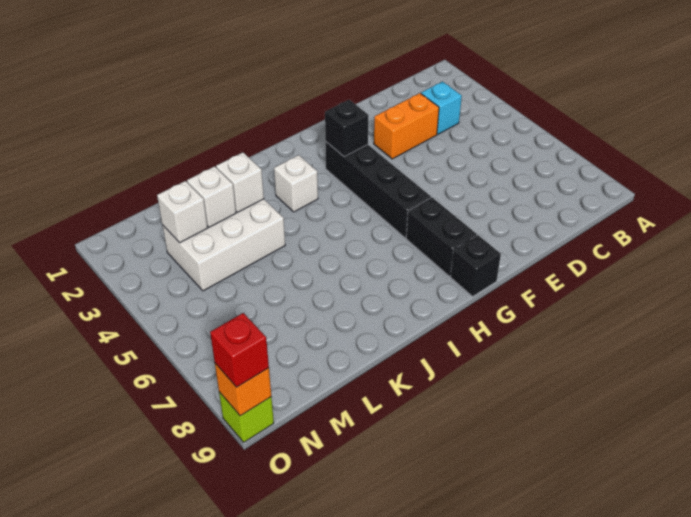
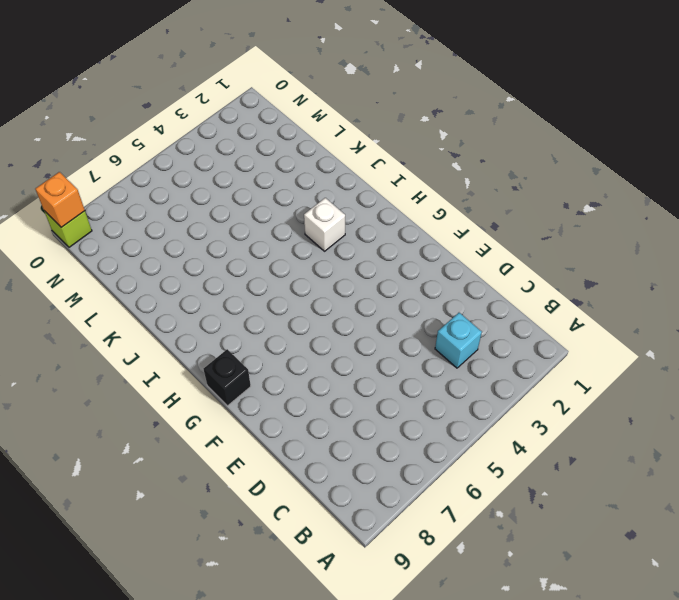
none -> orange brick D3:E3 level 1
none -> black brick G3:G6 level 1
none -> black brick G7:G8 level 1

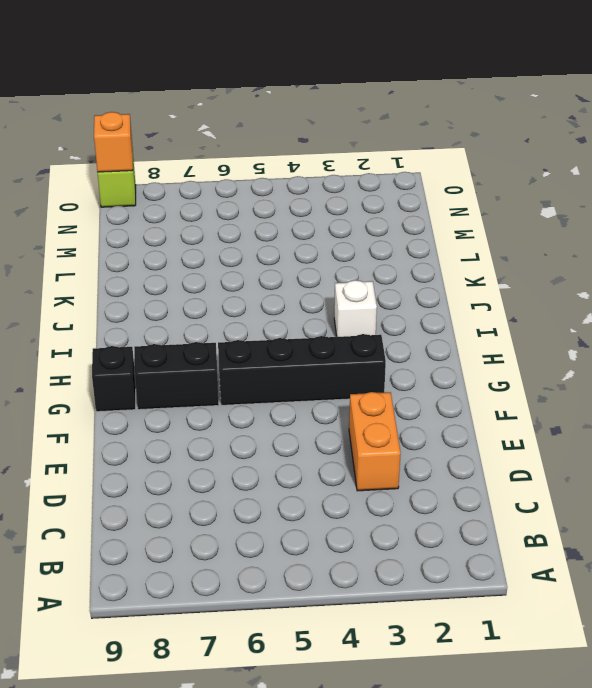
none -> cyan brick C3 level 1
none -> white brick K3:M4 level 1
none -> black brick G3 level 2

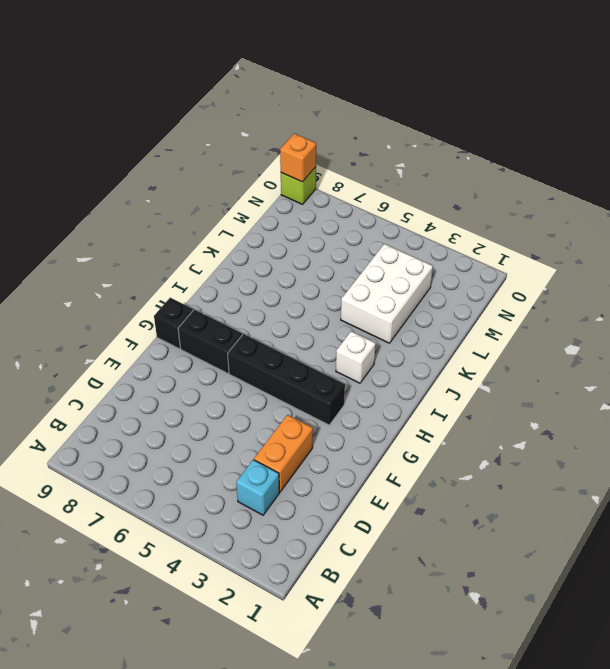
none -> black brick G3 level 2
none -> white brick K3 level 2
none -> white brick L3 level 2

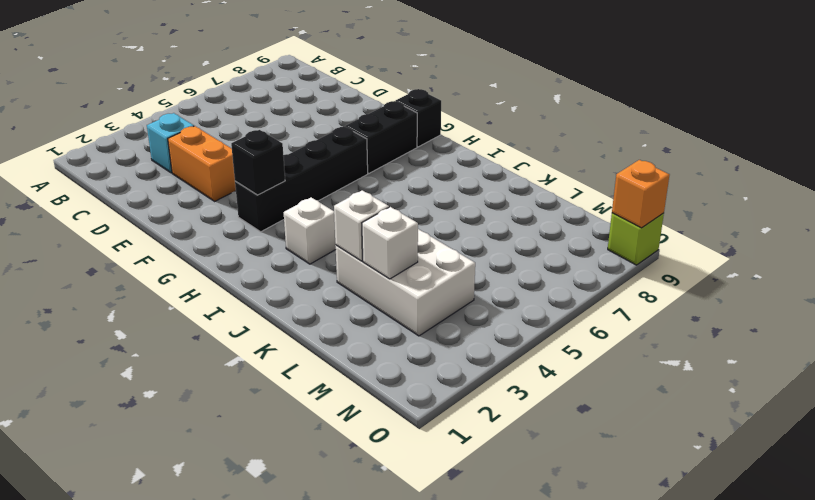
none -> white brick M3 level 2
none -> red brick O9 level 3

